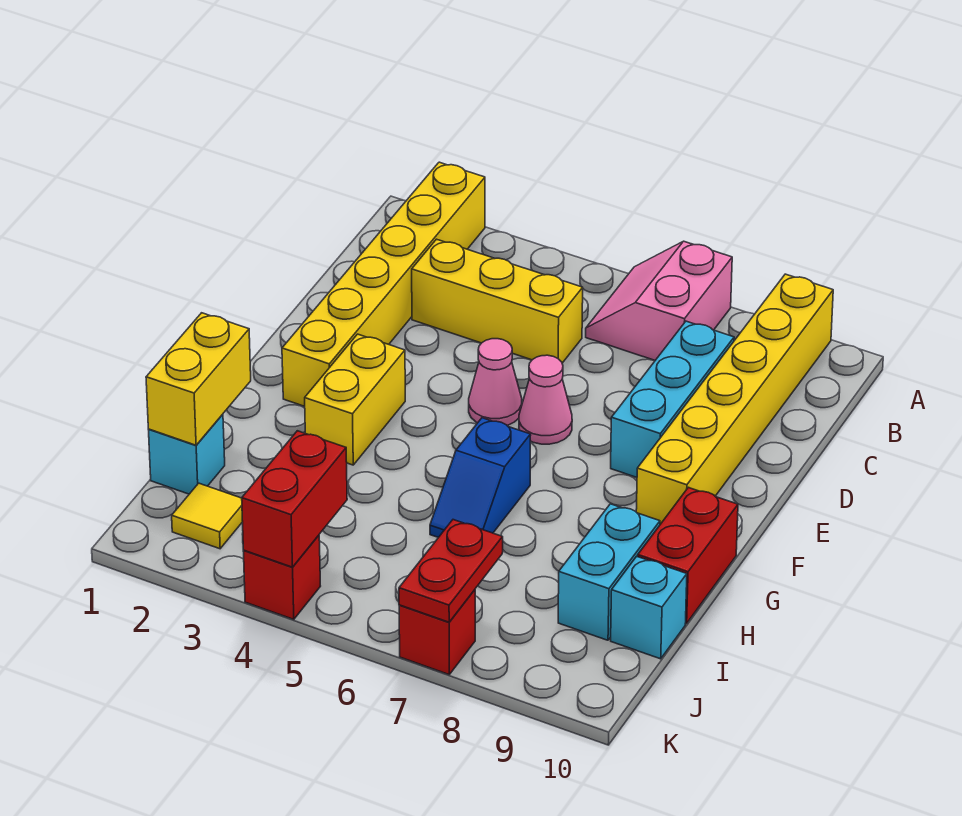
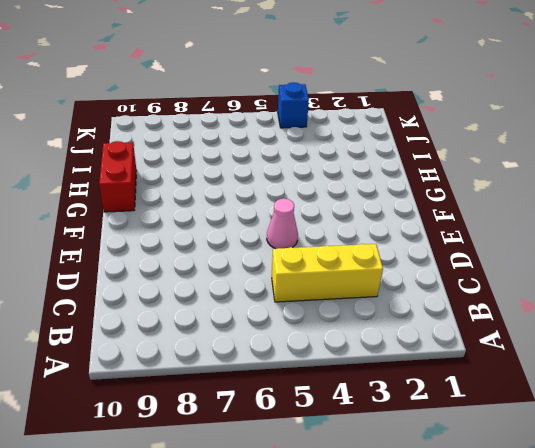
blue brick K4 level 1 -> red brick K4 level 1
none -> yellow brick A2:F2 level 1
none -> pink slope A6:B7 level 1 top 7
none -> yellow brick A9:F9 level 1

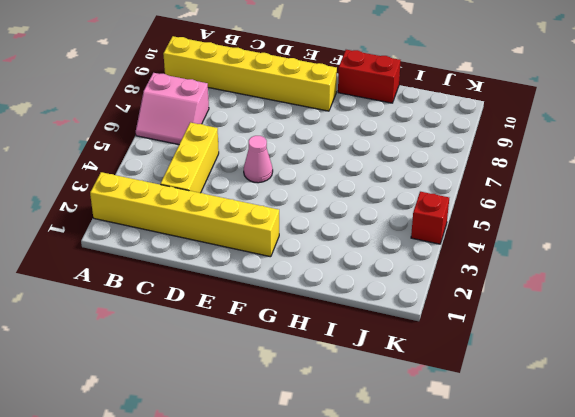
none -> cyan brick C8:E8 level 1
none -> pink cone E6 level 1
none -> yellow brick F3:G3 level 1

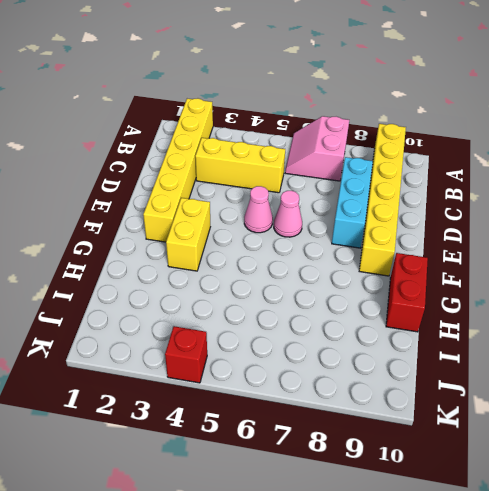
none -> blue slope G6:H6 level 1 top G
none -> cyan brick H9:I9 level 1
none -> cyan brick I1 level 1

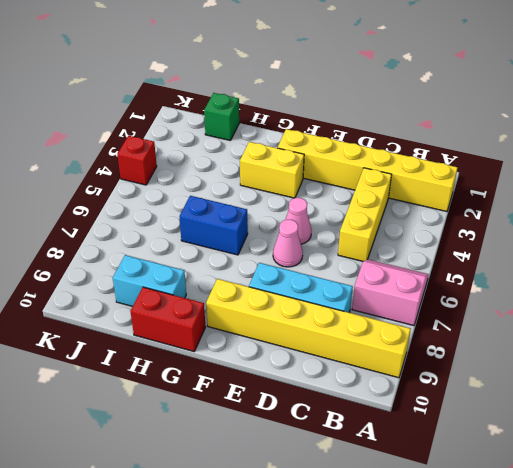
blue brick G6:H6 level 1 -> blue slope G6:H6 level 1 top G
green brick I1 level 1 -> cyan brick I1 level 1
none -> cyan brick I10 level 1
none -> yellow tile J2 level 1
none -> red brick K7 level 1

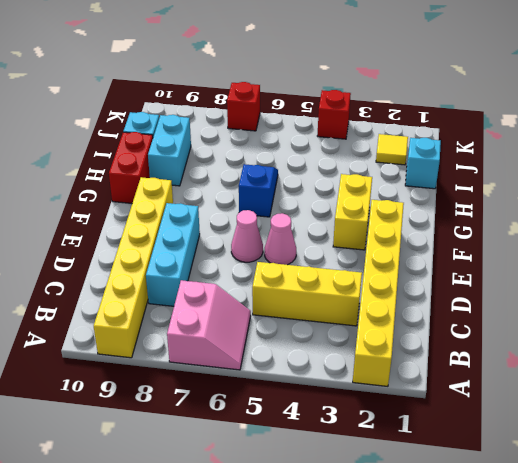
none -> yellow brick H1:I1 level 2
none -> red brick J4:K4 level 2
none -> red plate J7:K7 level 2

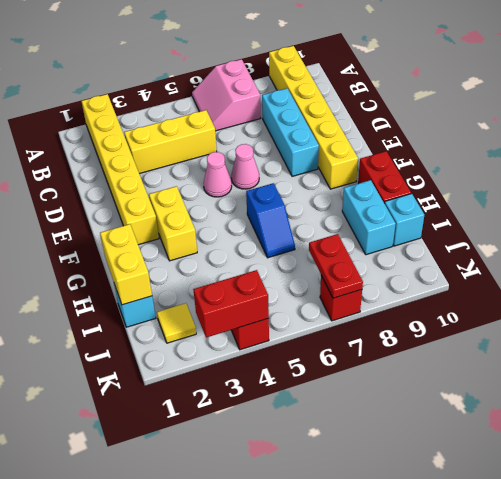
red brick K3:K4 level 2 -> red brick J4:K4 level 2

